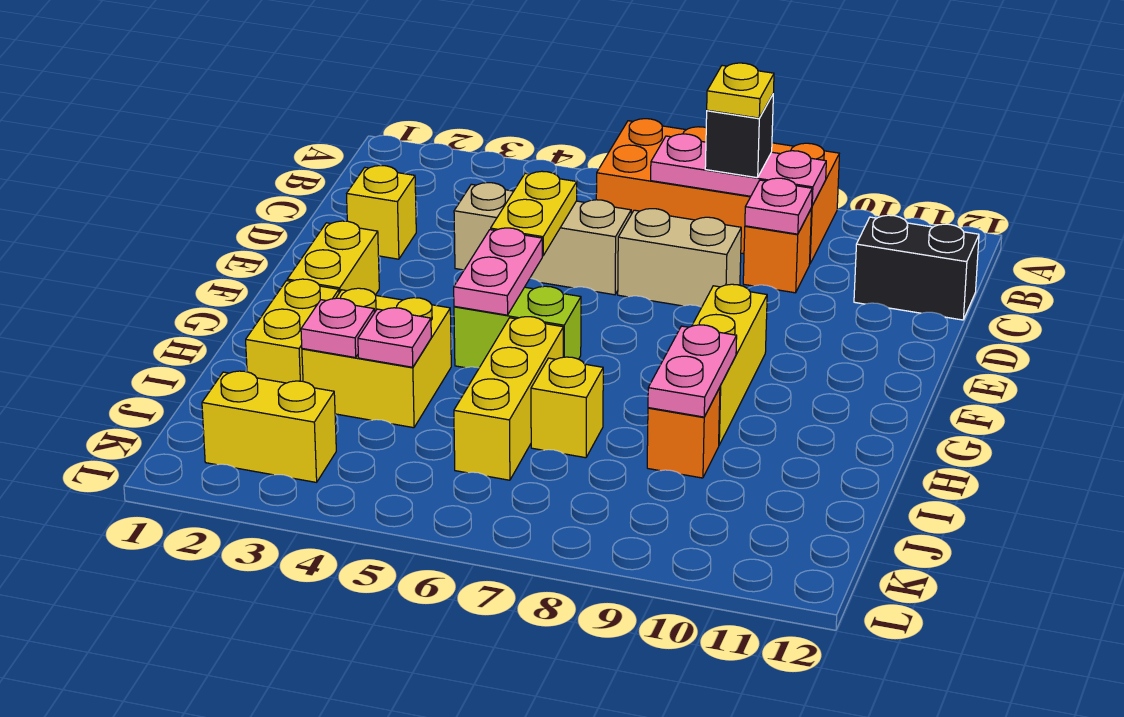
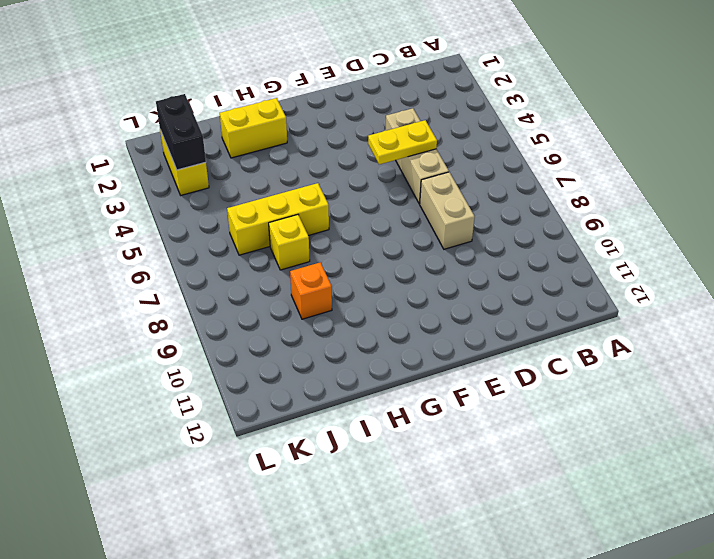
black brick K2:K3 level 2 -> black brick C11:C12 level 1
none -> orange brick A6:B9 level 1
none -> orange brick C9 level 1
none -> yellow brick D2 level 1

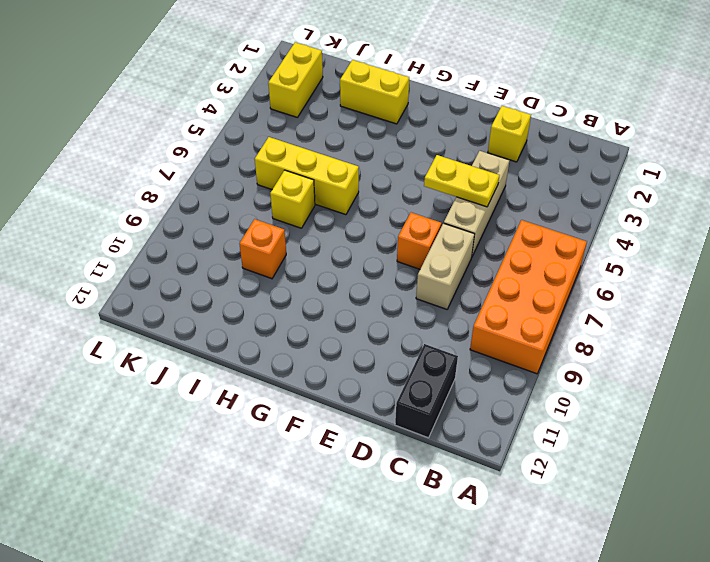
orange brick E7 level 1 -> orange brick C9 level 1
none -> yellow brick F2:G2 level 1
none -> yellow brick F9:H9 level 1
none -> lime brick G5:G6 level 1

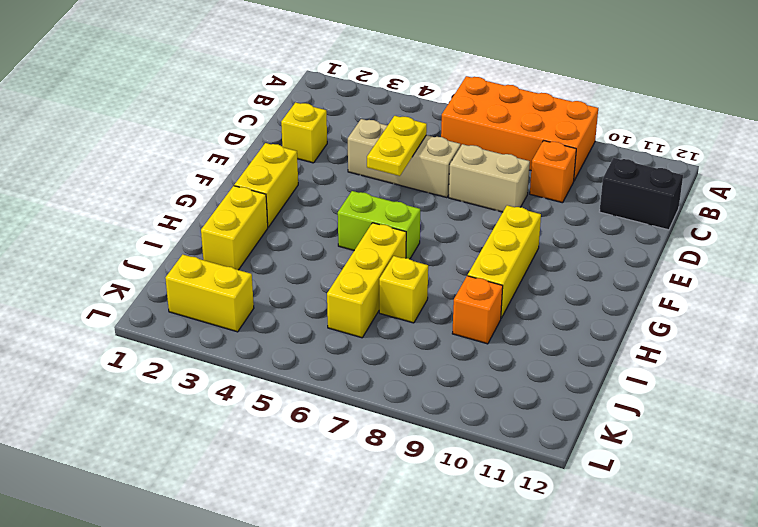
none -> yellow brick H3:I4 level 1
none -> pink plate B7:B9 level 2
none -> pink plate C9 level 2

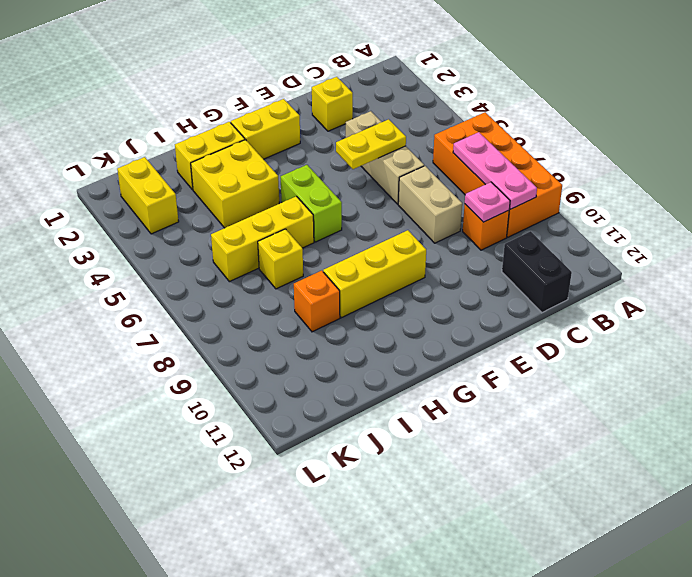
none -> pink plate F5:G5 level 2
none -> pink plate H9:I9 level 2
none -> pink plate I3 level 2

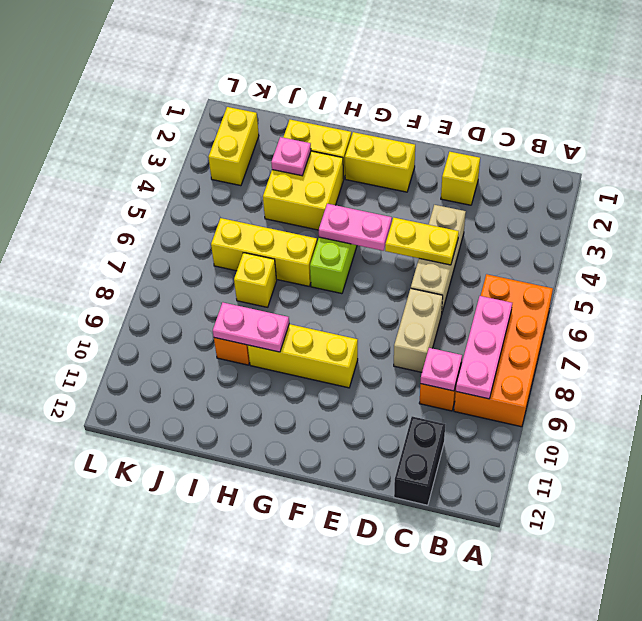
none -> pink plate I4 level 2
none -> black brick B8 level 3
none -> yellow plate B8 level 4

